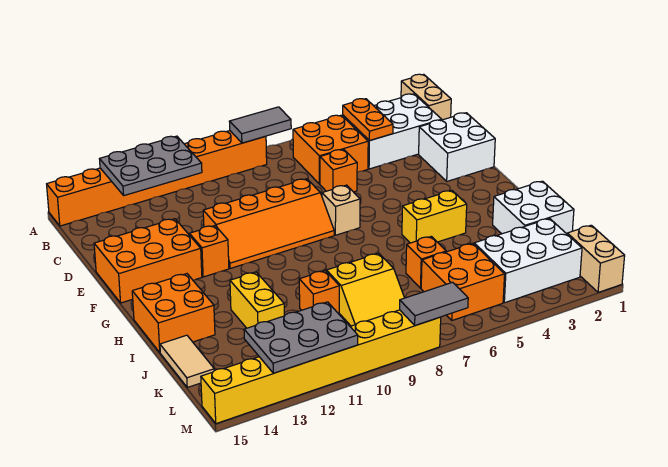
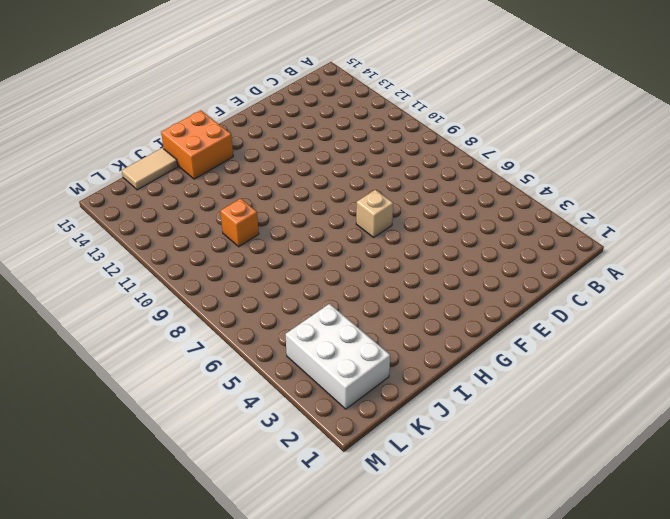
none -> tan brick A1:B1 level 1
none -> orange brick A8:A15 level 1
none -> white brick B2:C4 level 1

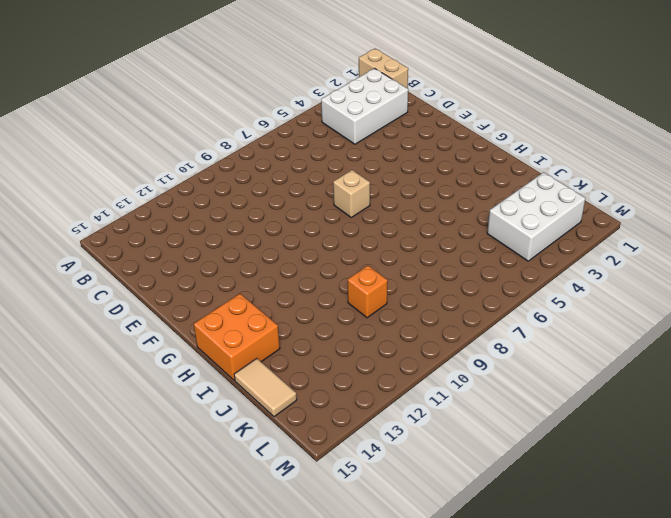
none -> orange brick A8:A15 level 1
none -> orange brick B5:C6 level 1
none -> white brick D1:E2 level 1

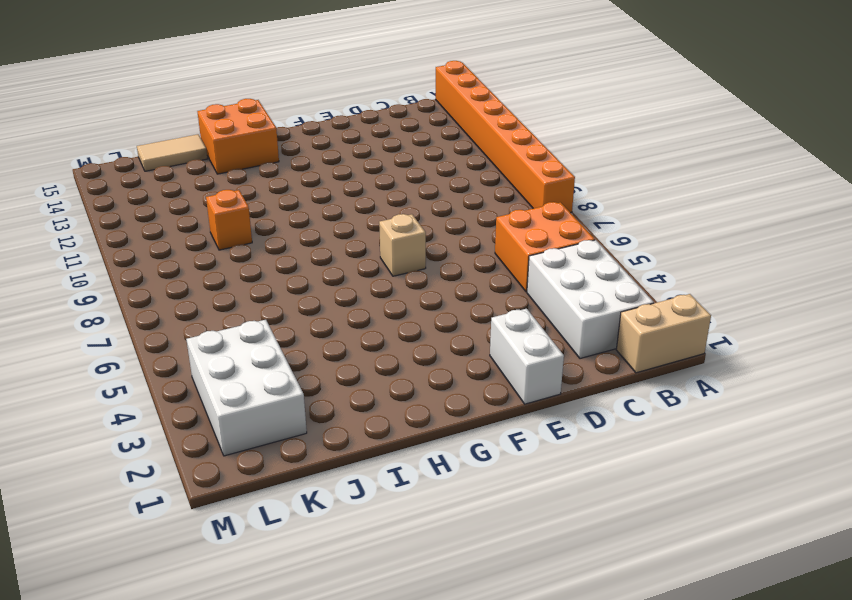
white brick E1:E2 level 1 -> white brick D1:E2 level 1
none -> orange brick D6 level 1
none -> orange slope E8:F11 level 1 top E
none -> orange brick E13:F15 level 1

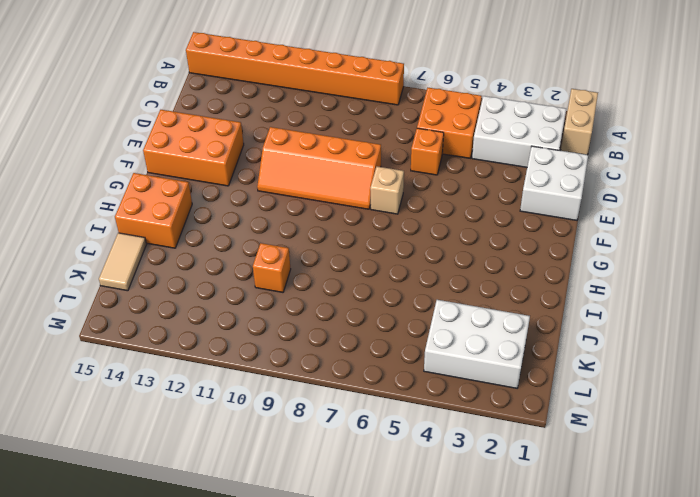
none -> orange brick F12 level 1
none -> yellow brick H4:H5 level 1
none -> white brick I1:J2 level 1

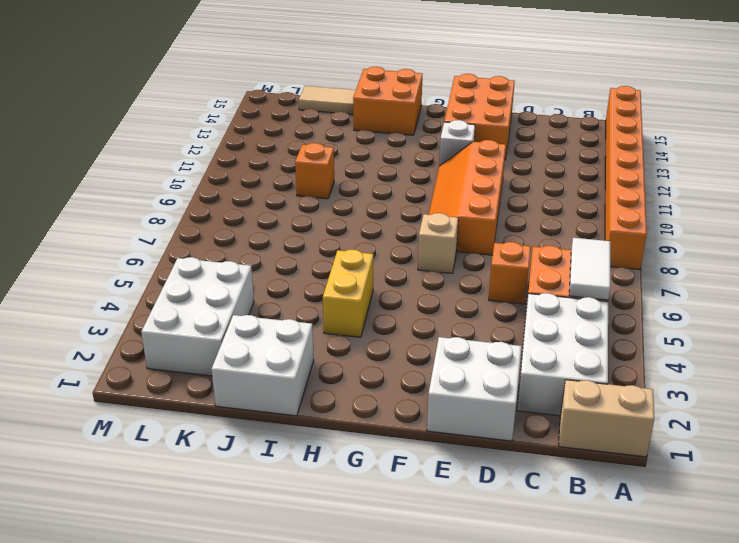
white tile B5:B6 level 2 -> none
white brick F12 level 1 -> orange brick F12 level 1
none -> yellow brick I12:J12 level 1
none -> orange brick J6 level 1
none -> yellow slope J8:K9 level 1 top J

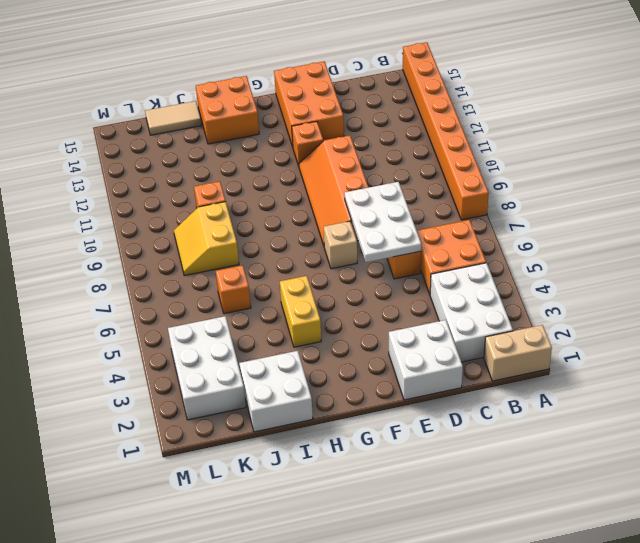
white plate D6:E8 level 2 -> none
none -> yellow brick I12:J12 level 1
none -> orange brick K5:L6 level 1
none -> tan brick L1:M1 level 1

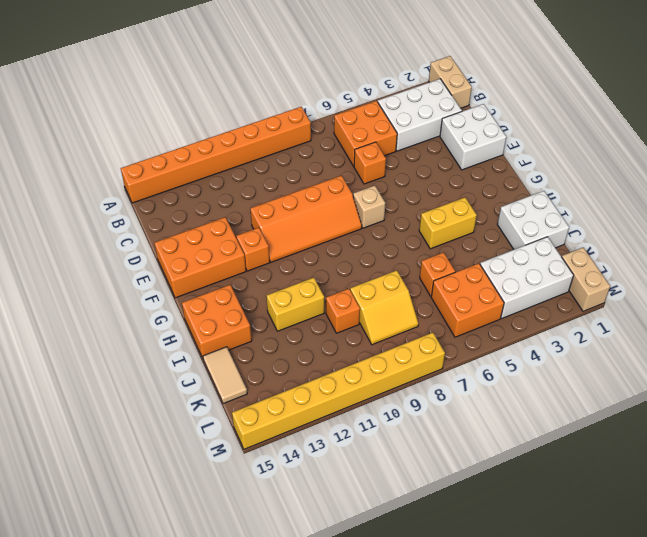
yellow brick I11:I12 level 1 -> yellow brick I12:J12 level 1
none -> grey tile A7:A8 level 2
none -> grey plate A11:B13 level 2
none -> orange plate B4:C4 level 2

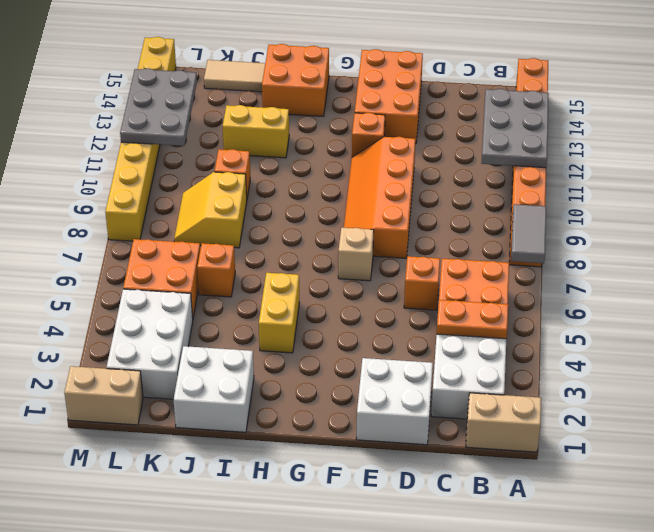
none -> grey tile M7:M8 level 2

